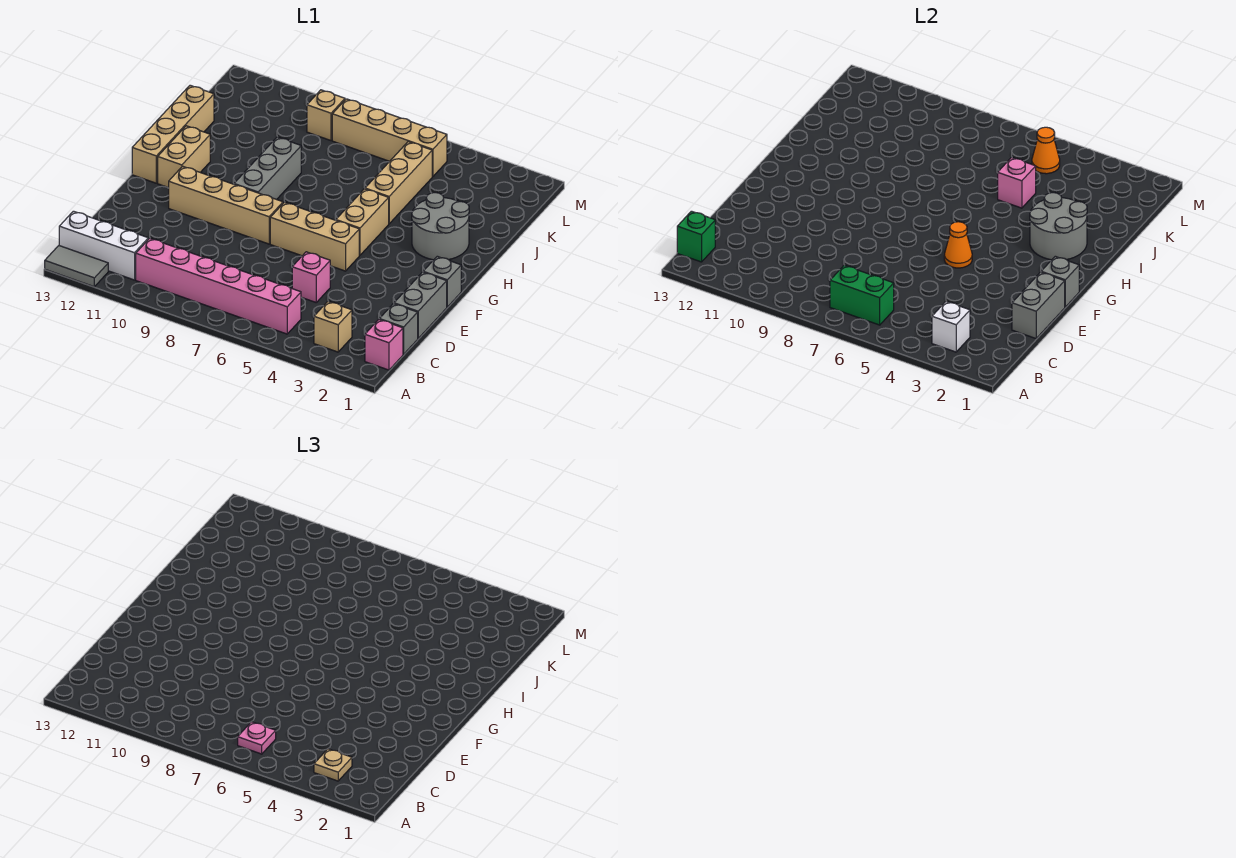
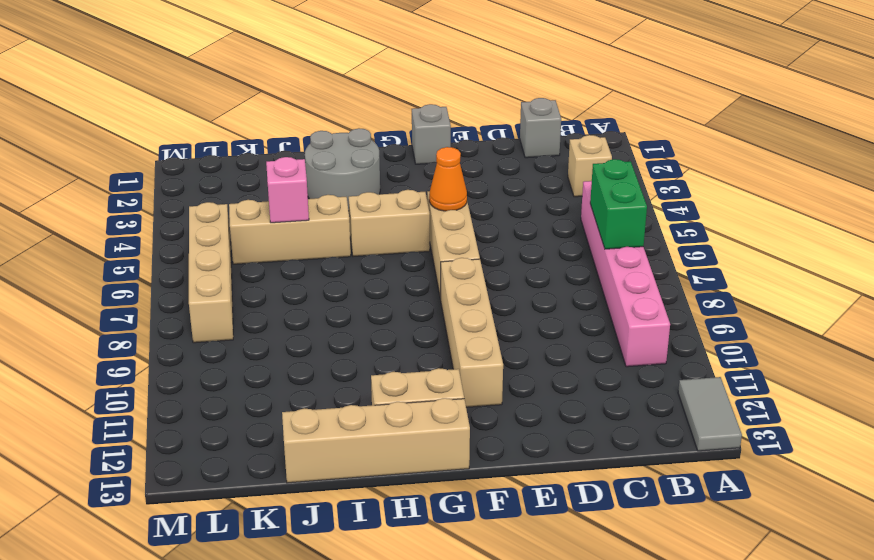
none -> pink brick B1 level 1
none -> white brick B11:B13 level 1
none -> grey brick D1:E1 level 1
none -> pink brick D5 level 1

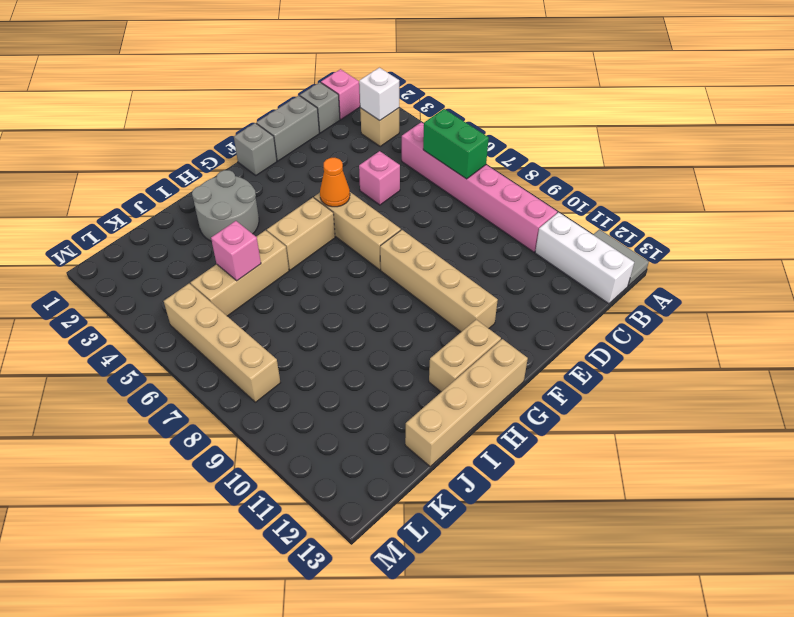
none -> grey brick G9:I9 level 1
none -> tan brick L9 level 1
none -> green brick B13 level 2
none -> grey brick D1:E1 level 2

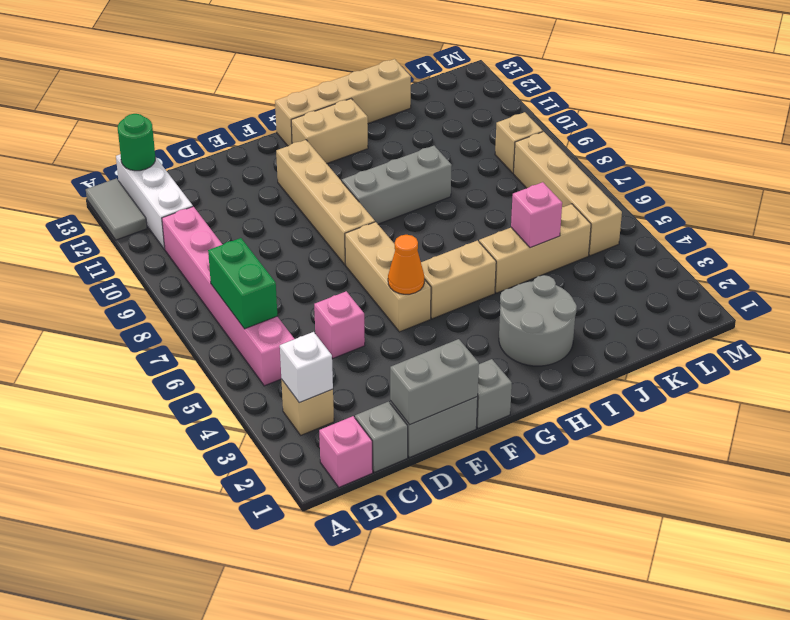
green round brick B13 level 2 -> green brick B13 level 2
none -> grey brick F1 level 2
none -> grey round brick H2:I3 level 2
none -> orange cone L5 level 2
none -> tan plate B3 level 3

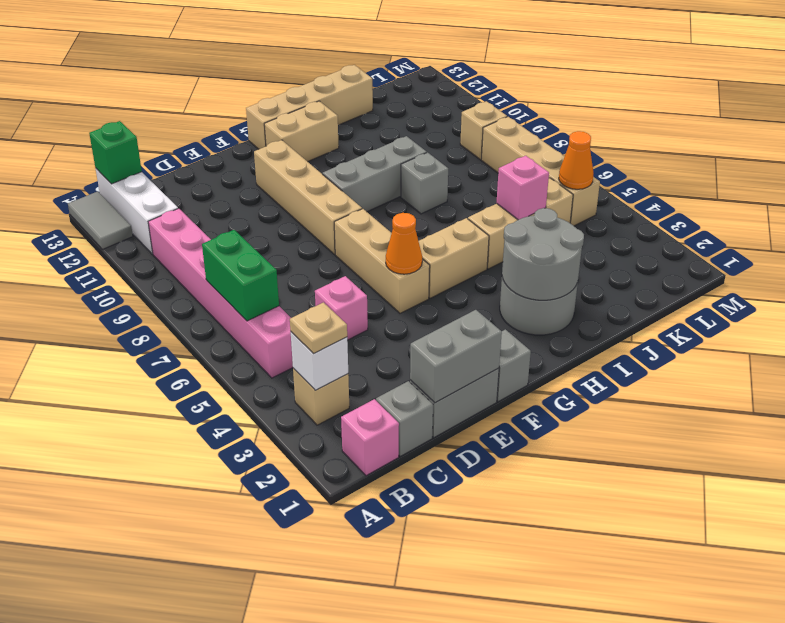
grey brick I8 level 1 -> grey brick F1 level 2
none -> pink plate B6 level 3

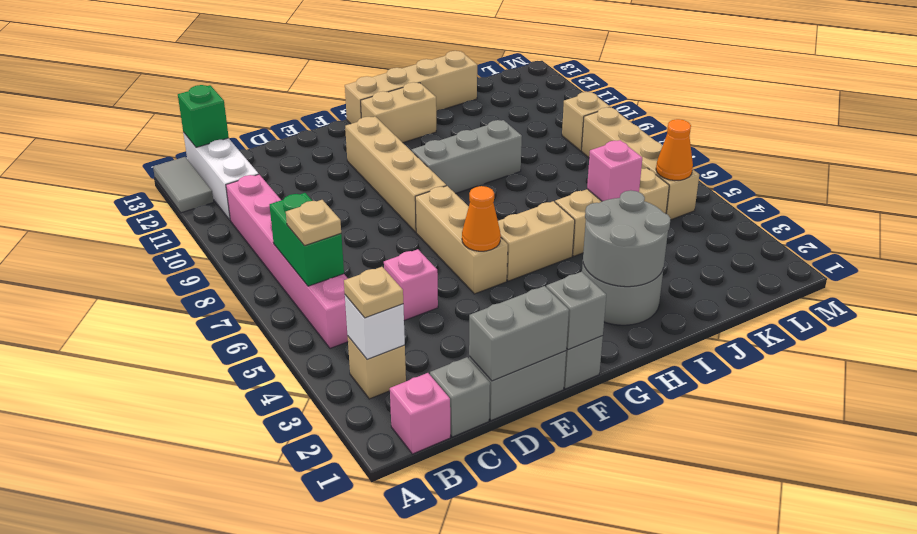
tan plate B6 level 3 -> pink plate B6 level 3

